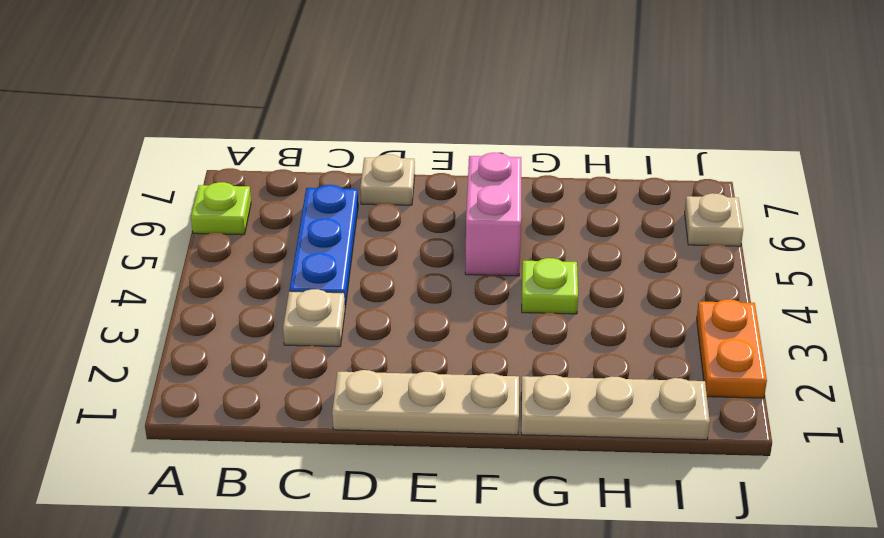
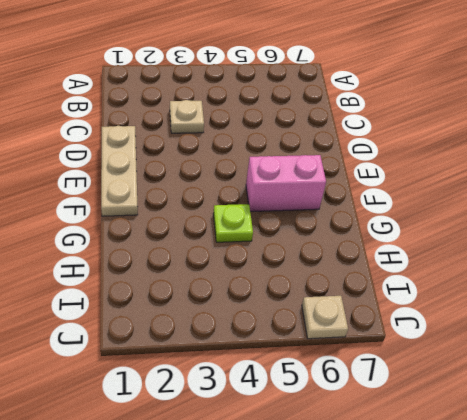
none -> lime plate A6 level 1
none -> blue plate C4:C6 level 1

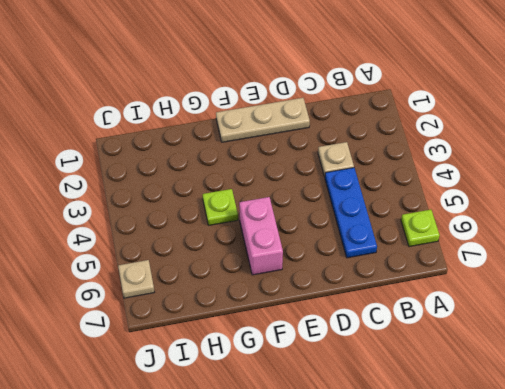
none -> tan plate D7 level 1
none -> tan plate G1:I1 level 1

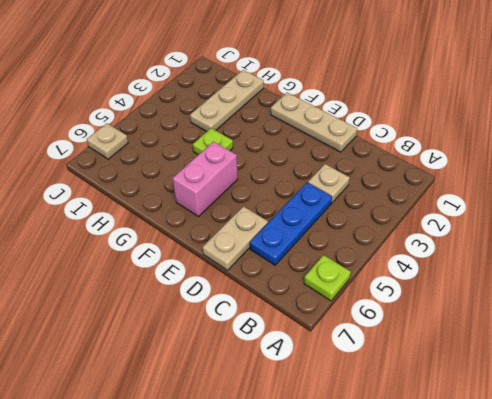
tan plate D6:D7 level 1 -> tan plate D7 level 1
tan plate H1:H3 level 1 -> tan plate G1:I1 level 1
none -> orange plate J2:J3 level 1

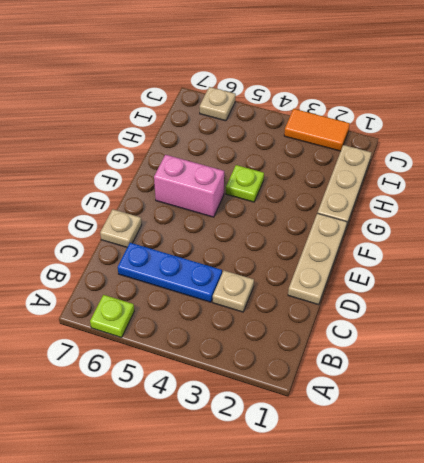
orange tile J2:J3 level 1 -> orange plate J2:J3 level 1

